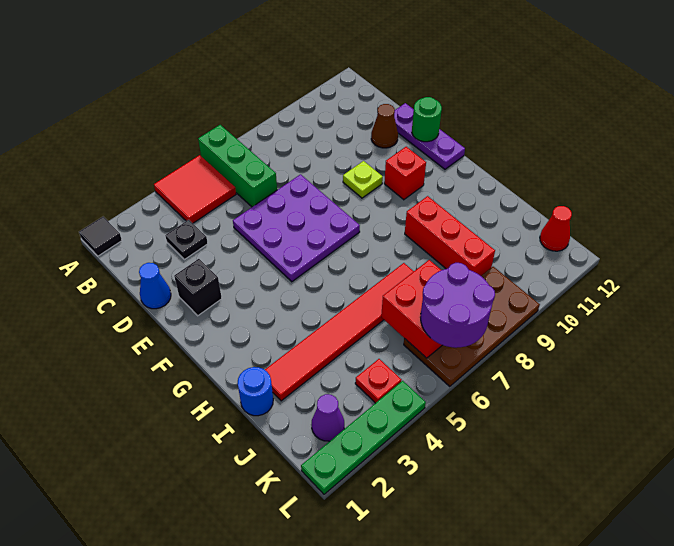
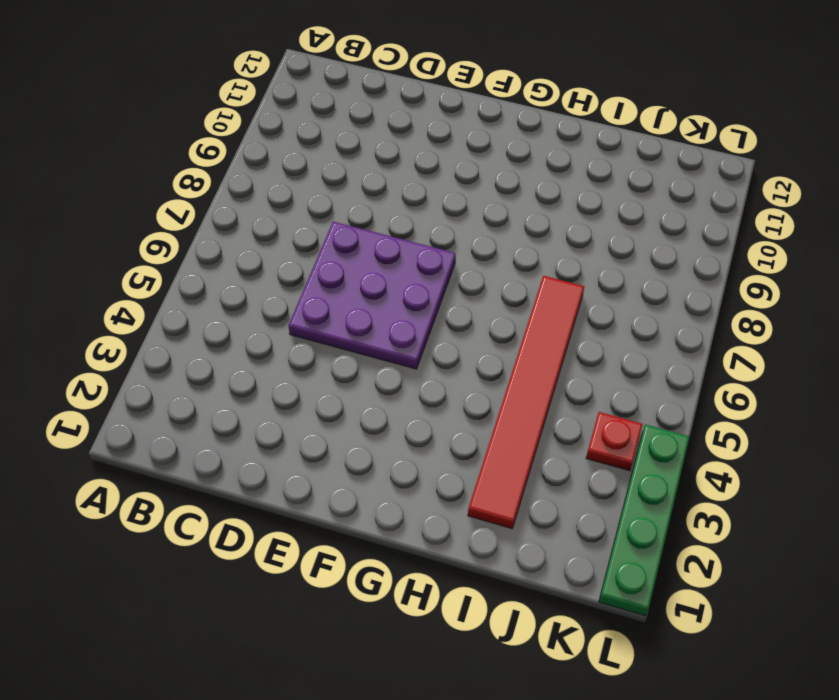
none -> black tile A1 level 1
none -> red tile A4:B5 level 1
none -> green brick A6:C6 level 1

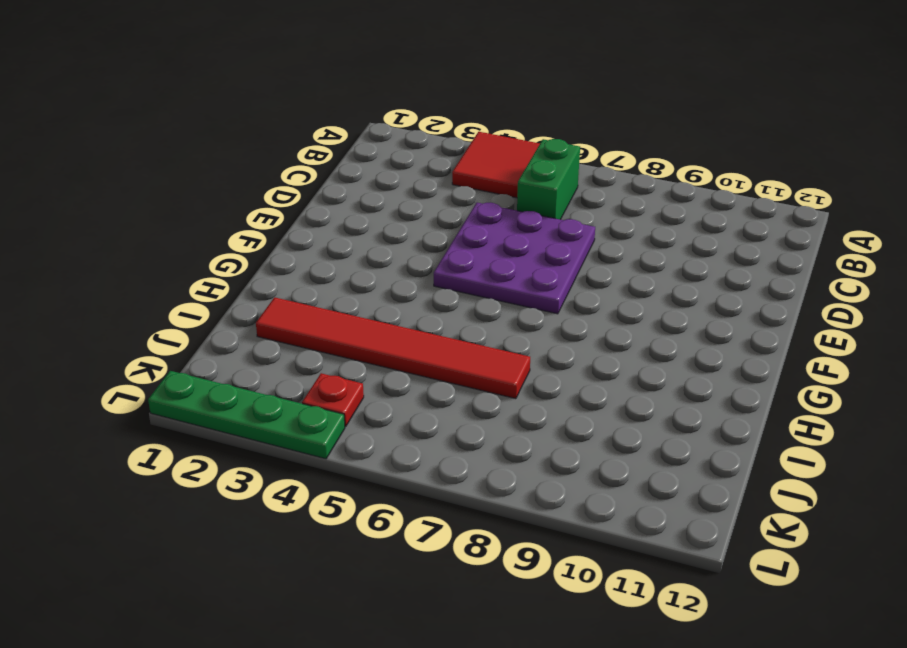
green brick B6:C6 level 1 -> green brick A6:C6 level 1
none -> black tile A1 level 1
none -> black plate C3 level 1
none -> blue cone D1 level 1

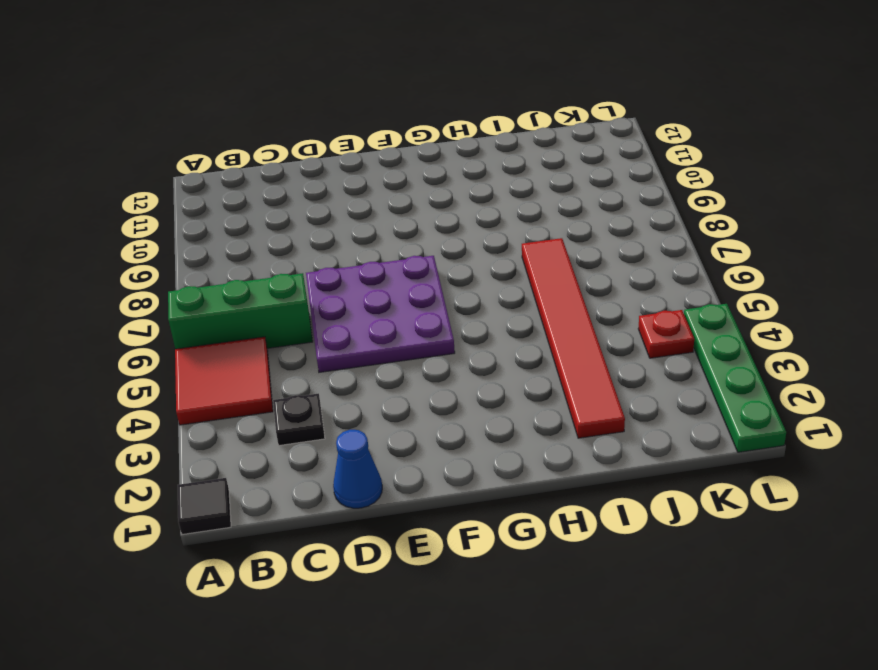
none -> brown cone D11 level 1
none -> purple plate D12:F12 level 1
none -> black brick E2 level 1

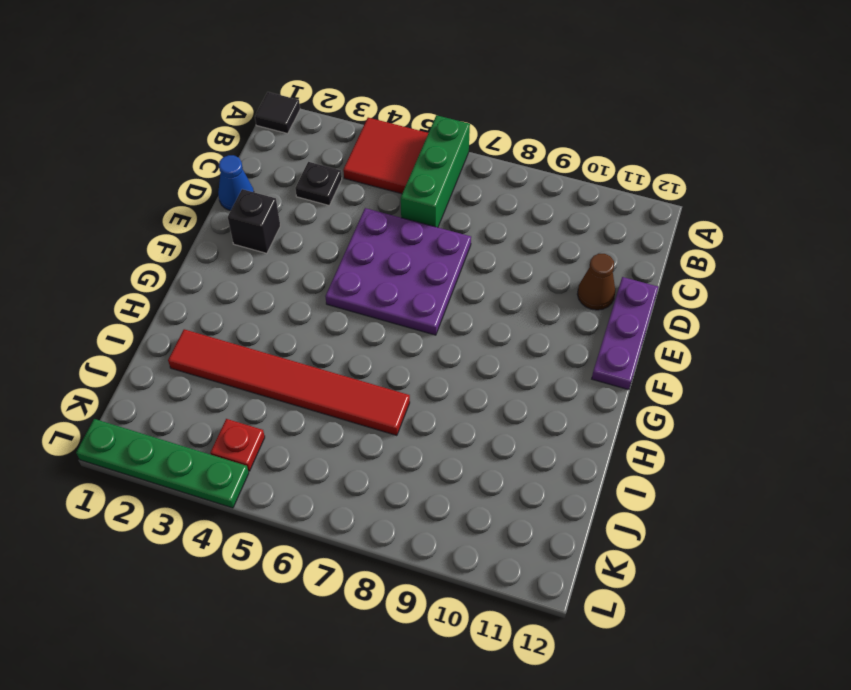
none -> lime plate E9 level 1
none -> red brick F10 level 1
none -> red brick H9:J9 level 1

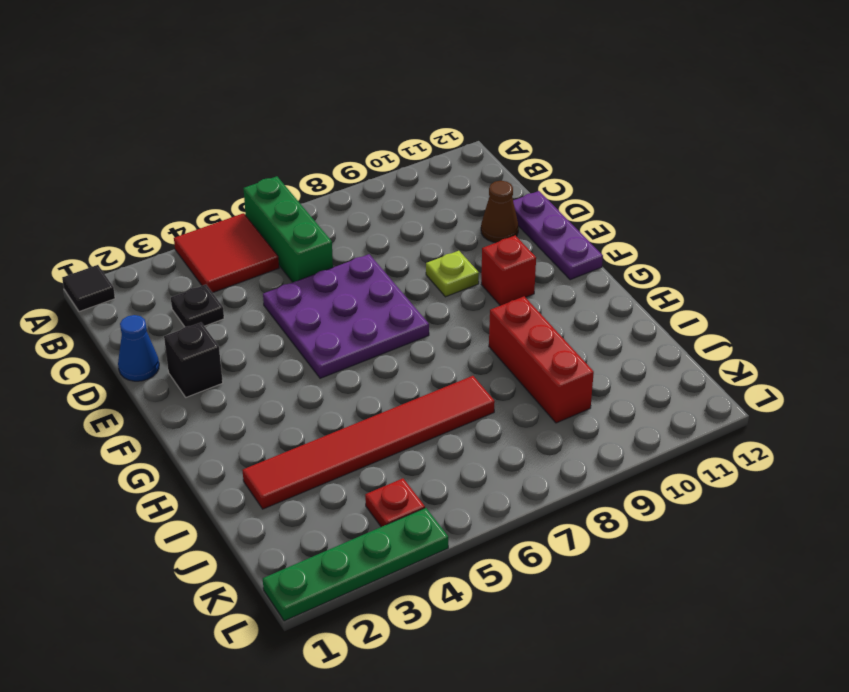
none -> blue round brick I1 level 1
none -> purple cone K2 level 1
none -> brown plate K6:L9 level 1

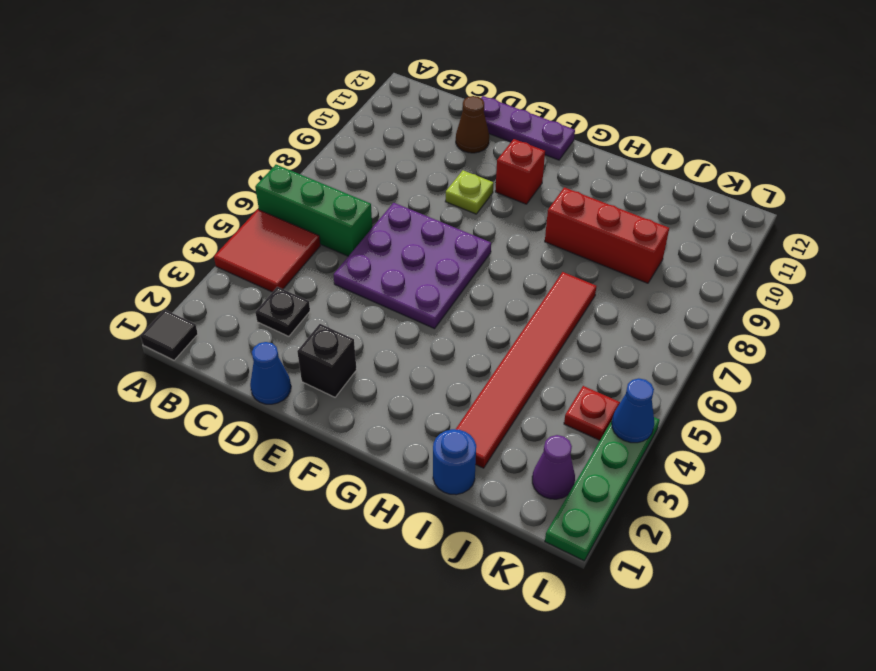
blue cone L4 level 2 -> none
none -> brown plate K6:L9 level 1
none -> red cone K12 level 1
none -> green round brick E12 level 2

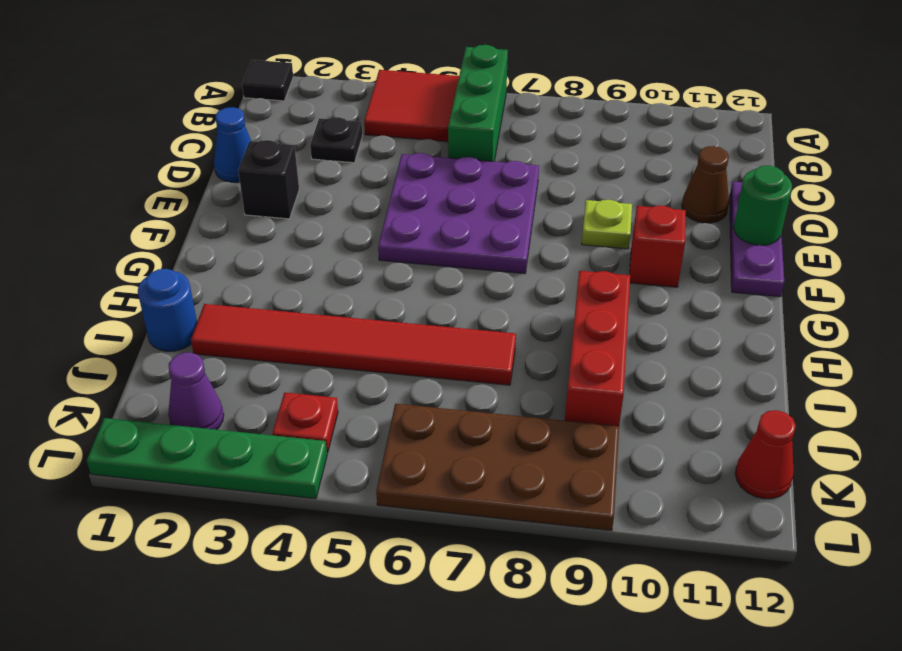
none -> red brick J6:K7 level 2
none -> purple round brick K6:L7 level 3

